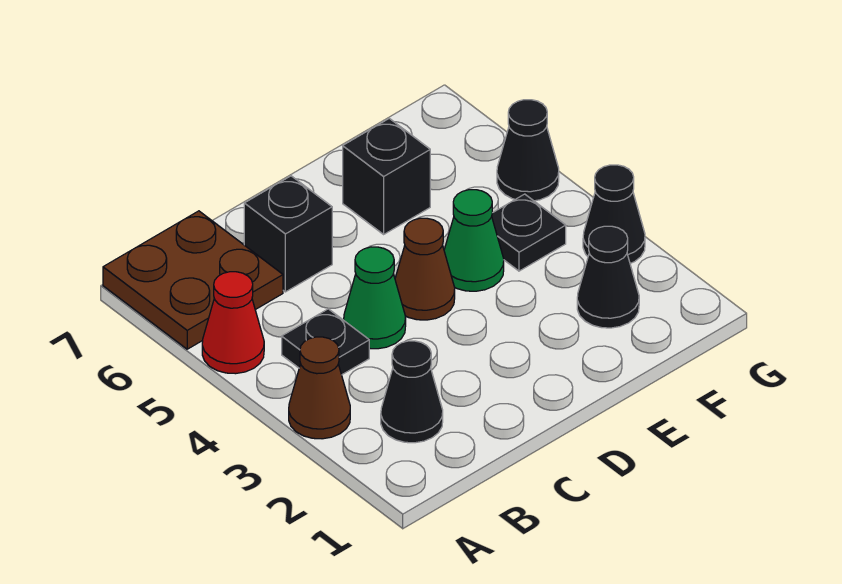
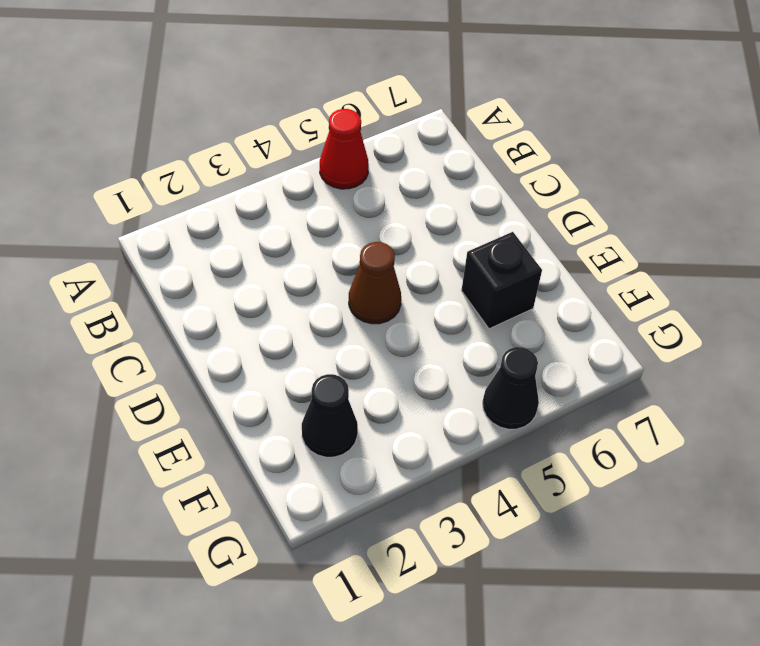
none -> brown cone A3 level 1
none -> brown plate A6:B7 level 1
none -> black cone B2 level 1

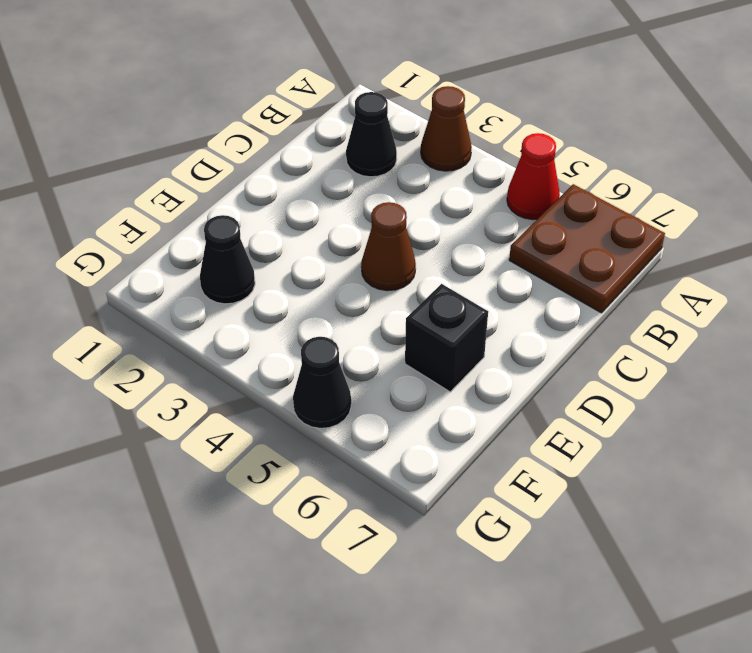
none -> black plate B4 level 1
none -> green cone C4 level 1
none -> black brick C6 level 1

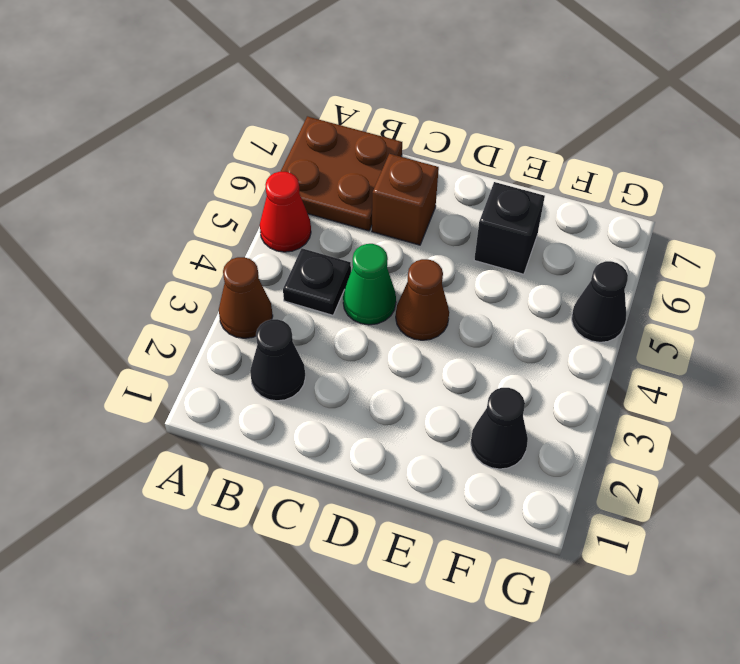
brown brick C6 level 1 -> black brick C6 level 1
none -> green cone E4 level 1
none -> black plate F4 level 1
none -> black cone G3 level 1

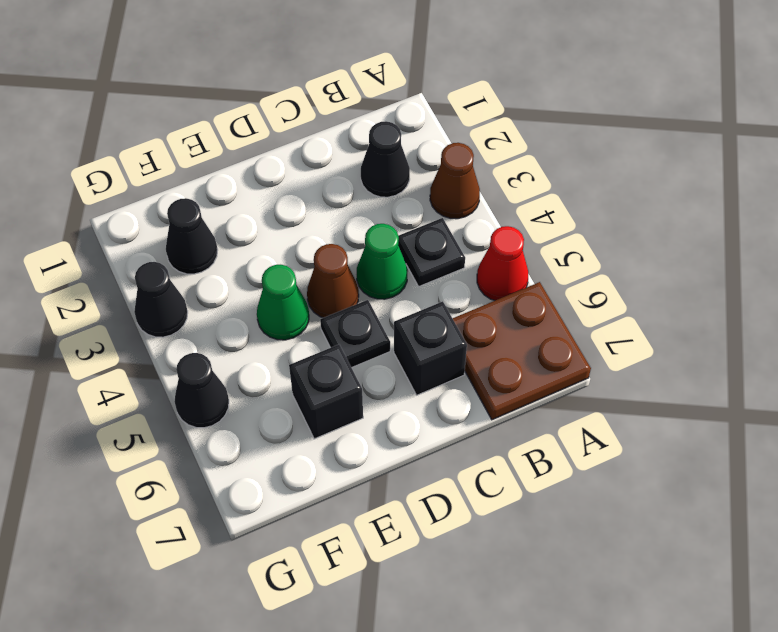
black plate D5 level 1 -> black plate F4 level 1

